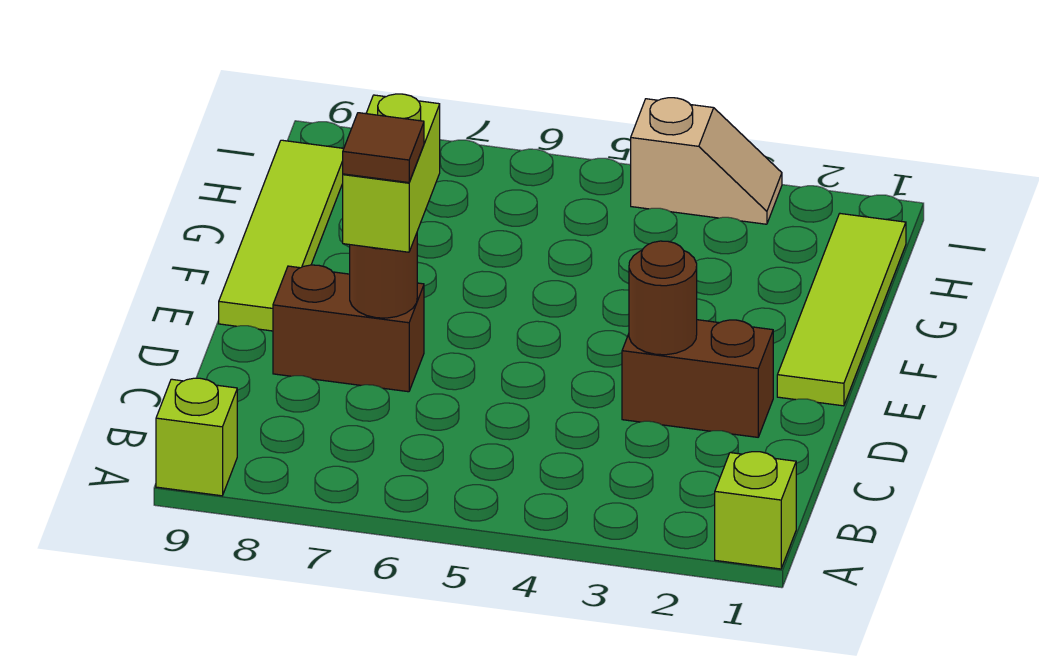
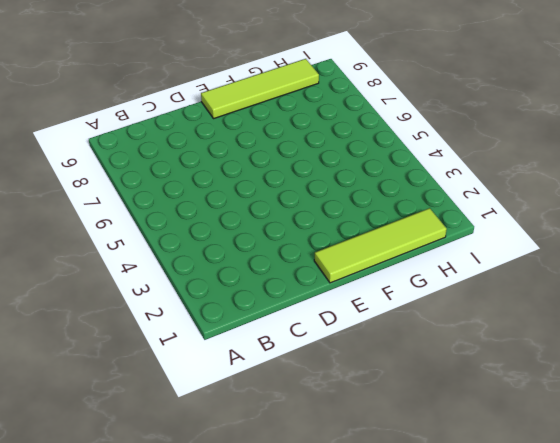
none -> lime brick A1 level 1
none -> lime brick A9 level 1

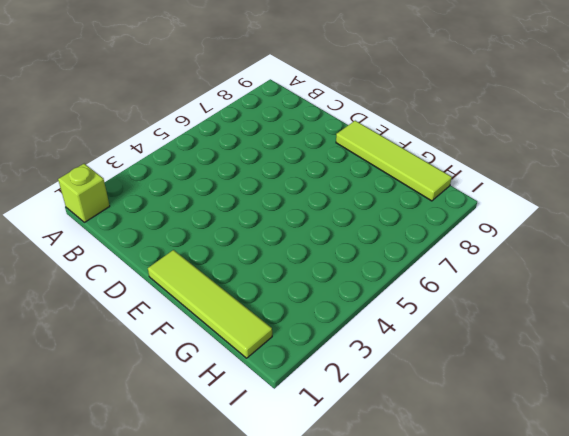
none -> lime brick A9 level 1
none -> brown brick D2:D3 level 1

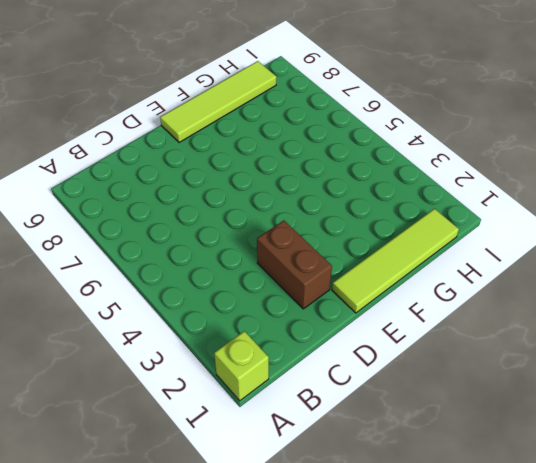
none -> lime brick A9 level 1
none -> brown brick D7:D8 level 1

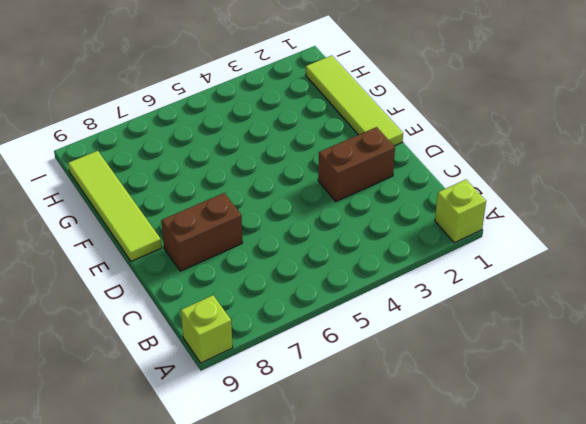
none -> tan slope I3:I4 level 1 top 4
none -> brown round brick D3 level 2

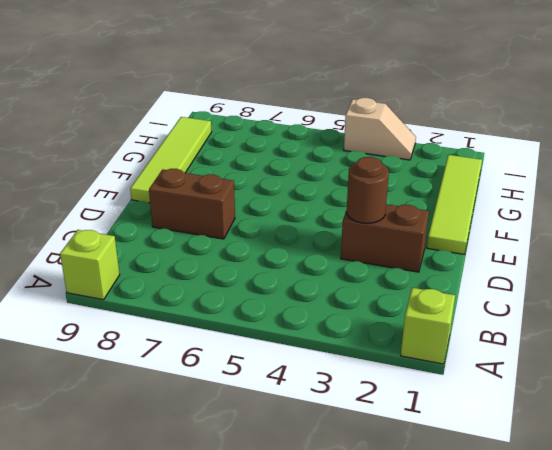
none -> brown round brick D7 level 2
none -> lime brick D7:E7 level 3

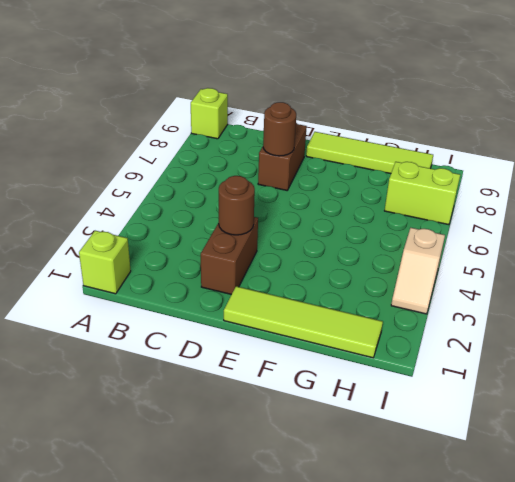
lime brick H7:I7 level 1 -> lime brick D7:E7 level 3
none -> brown tile D7 level 4

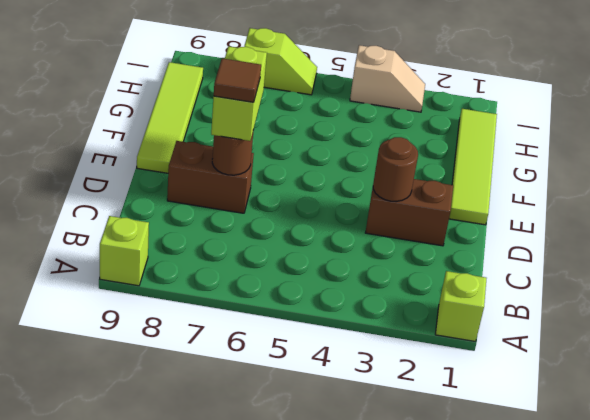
lime slope I6:I7 level 1 top 7 -> none

